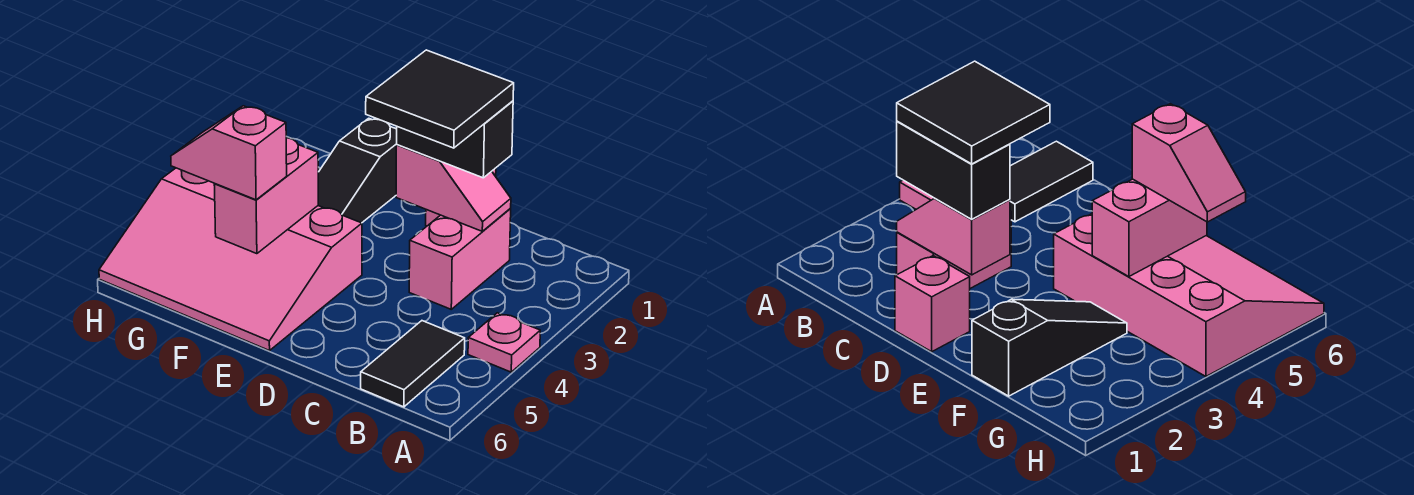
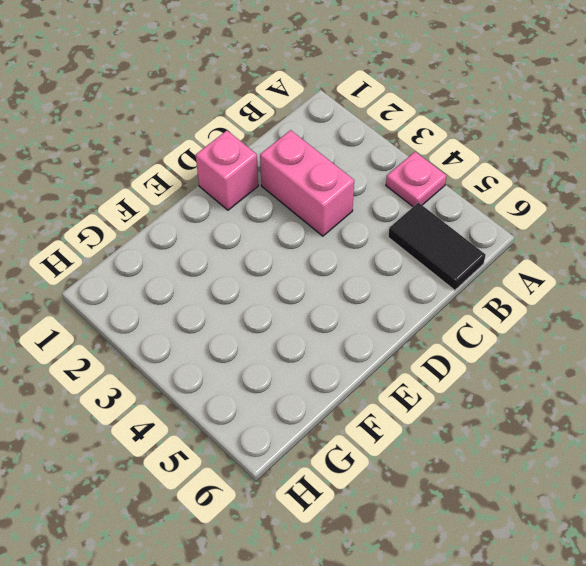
none -> pink slope E4:H6 level 1 top 4
none -> black slope F1:F3 level 1 top 1

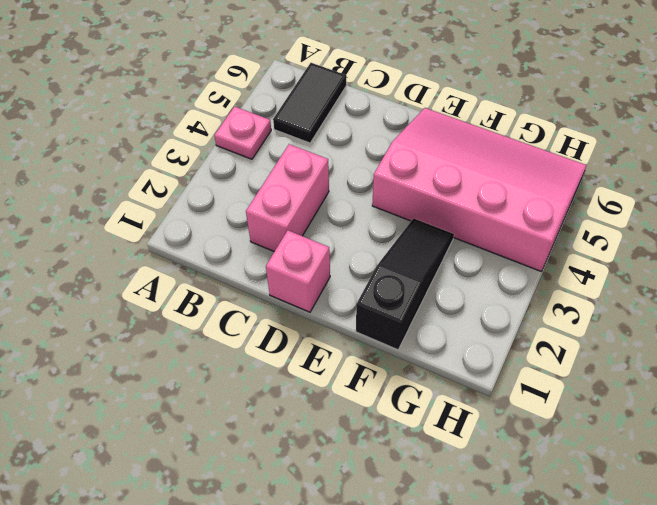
none -> pink slope C2:D2 level 2 top D
none -> pink brick F4:F5 level 2

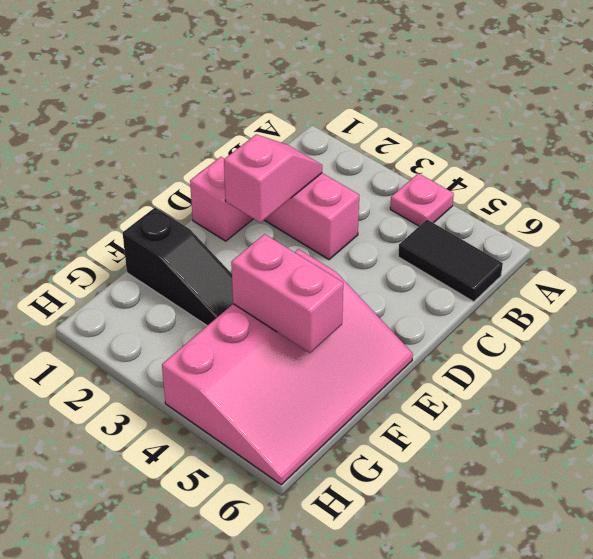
none -> black brick C2:D2 level 3
none -> pink slope F5:G5 level 3 top F

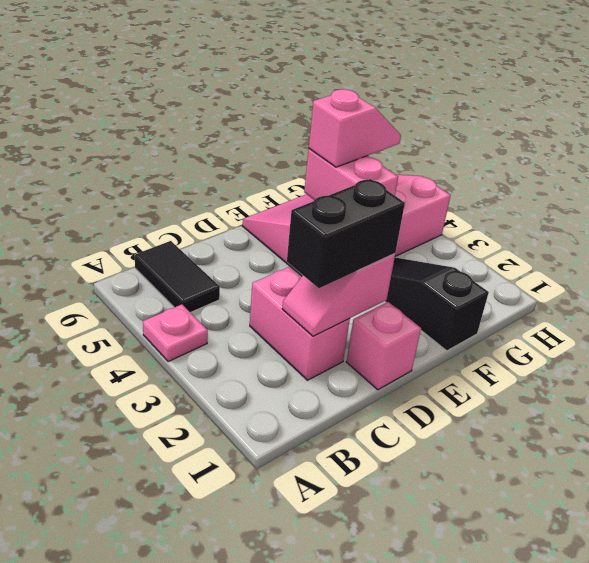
none -> black tile C2:D3 level 4

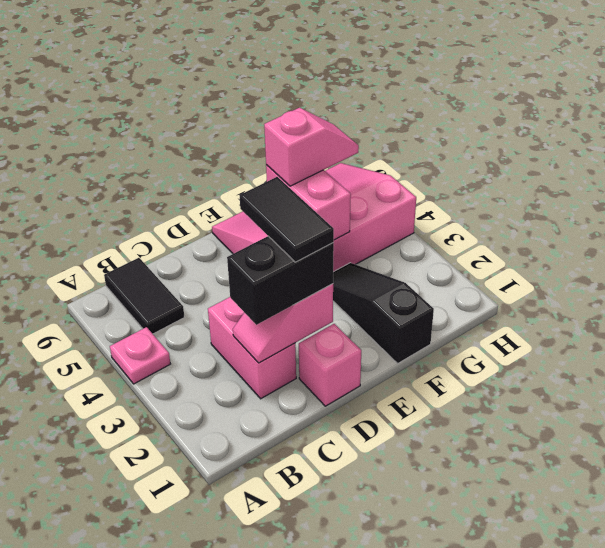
black tile D2:D3 level 4 -> black tile C2:D3 level 4

